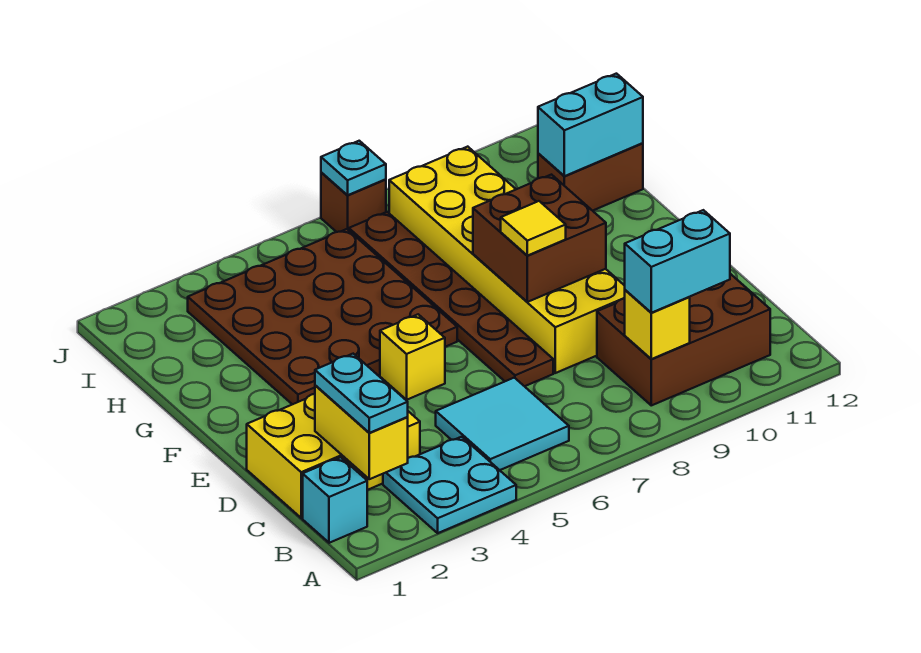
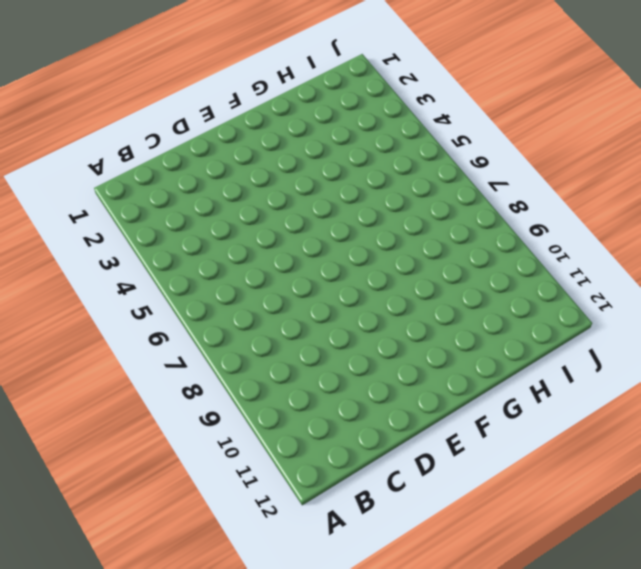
none -> cyan plate A3:B4 level 1
none -> cyan brick B1 level 1
none -> cyan tile B5:C6 level 1

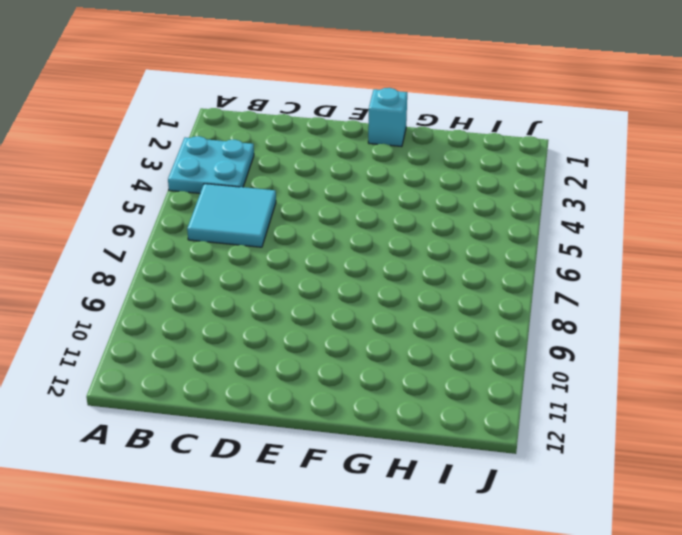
cyan brick F1 level 1 -> cyan brick B1 level 1
none -> brown brick B9:C11 level 1
none -> yellow brick C1:D3 level 1
none -> brown plate D7:I7 level 1

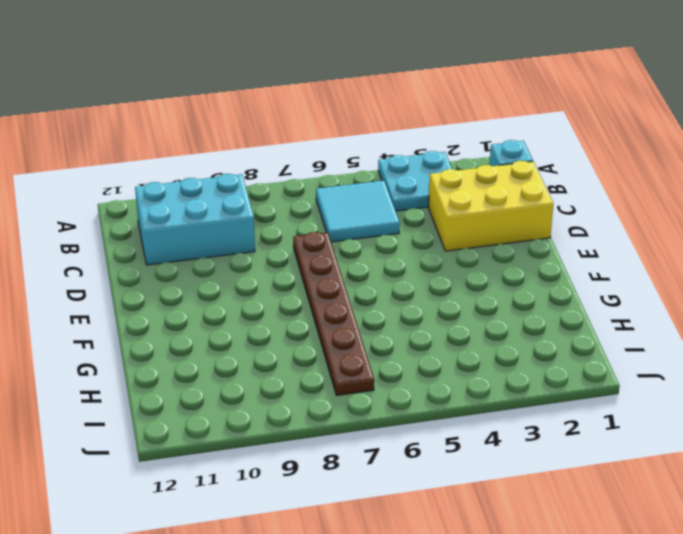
cyan brick B9:C11 level 1 -> brown brick B9:C11 level 1
none -> yellow brick D8:I9 level 1
none -> yellow brick E5 level 1
none -> brown plate F3:I6 level 1

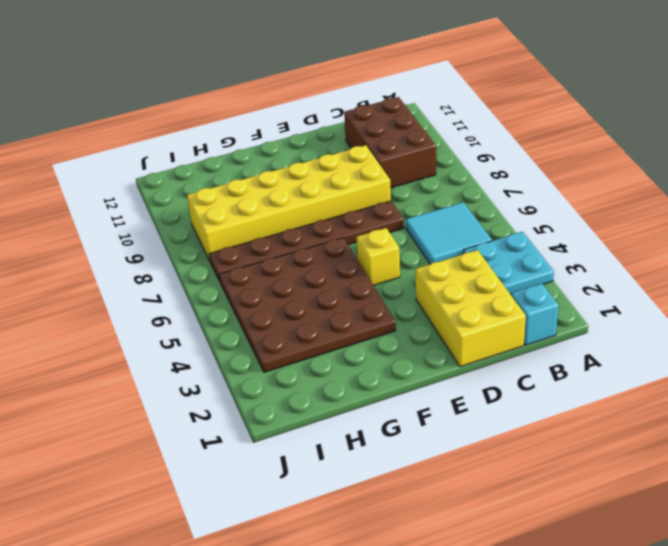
none -> brown brick H11:H12 level 1
none -> brown brick J7 level 1
none -> yellow brick B2:C2 level 2

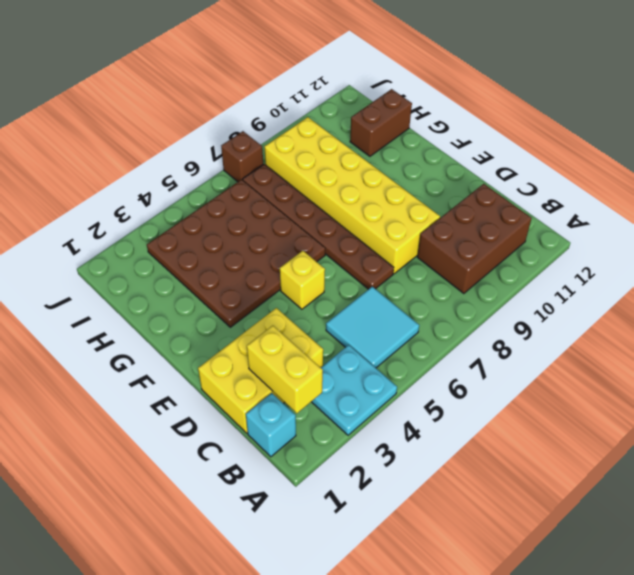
none -> yellow brick B9 level 2
none -> brown brick E8:F9 level 2
none -> cyan brick H11:H12 level 2

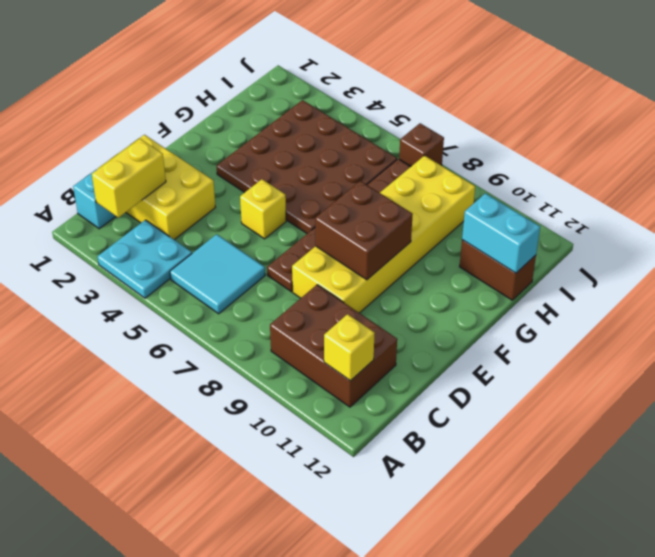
yellow brick B11 level 2 -> yellow brick B9 level 2
none -> cyan plate J7 level 2
none -> cyan plate B2:C2 level 3
none -> cyan brick B9:B10 level 3

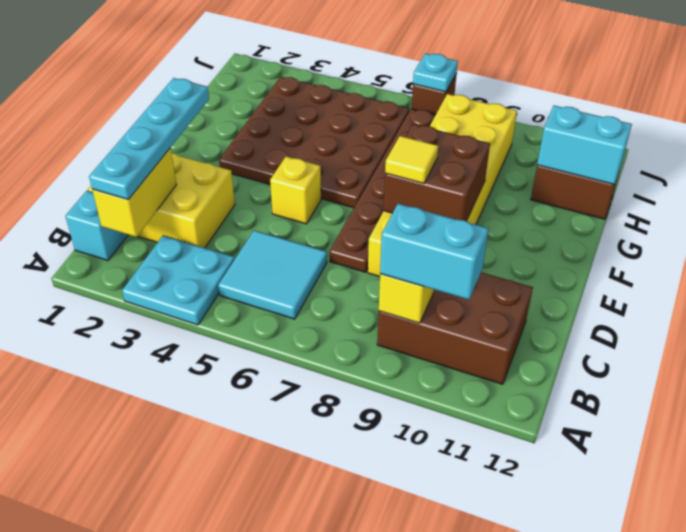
cyan plate B2:E2 level 3 -> cyan plate B2:C2 level 3

